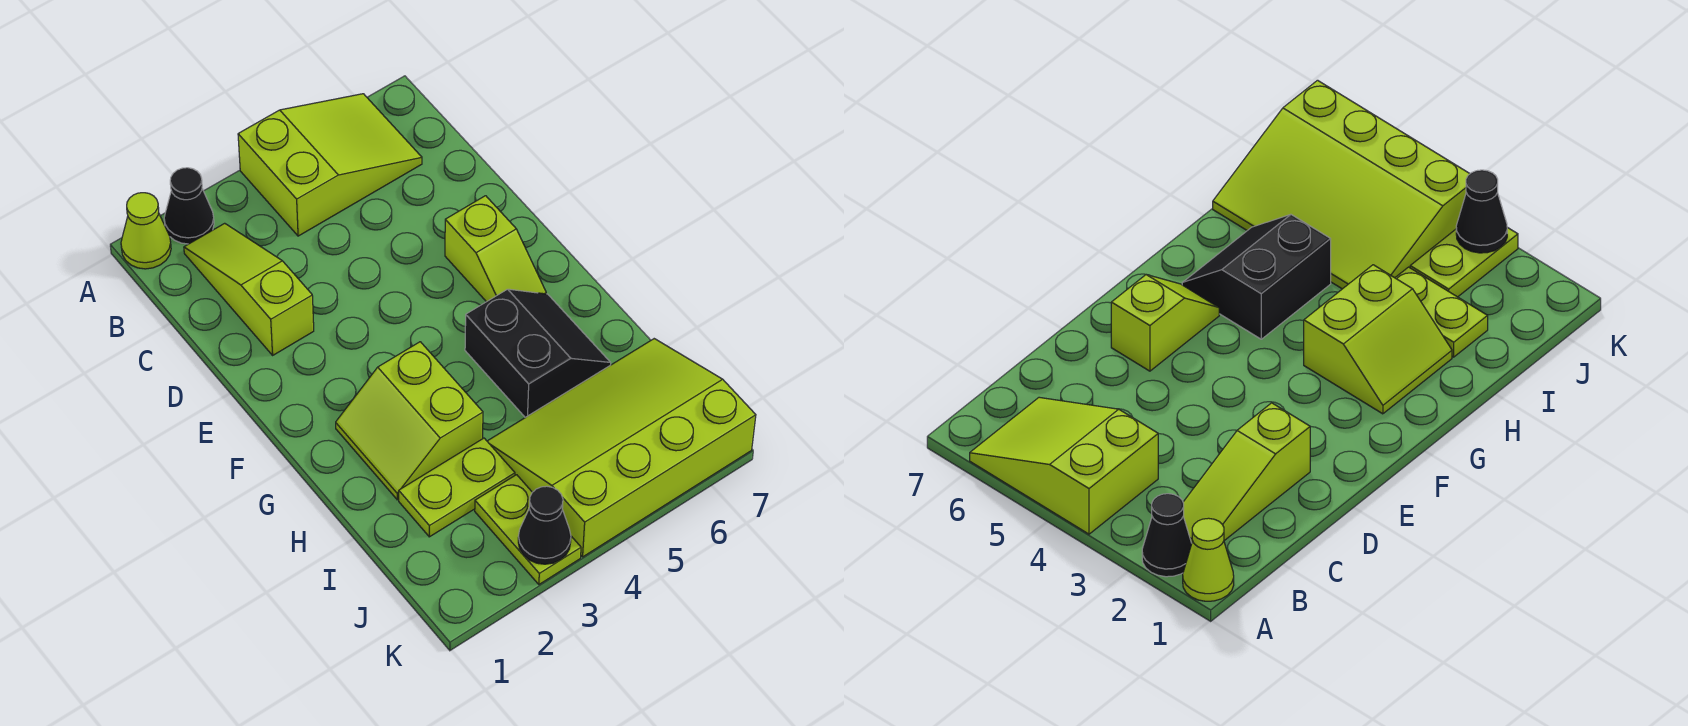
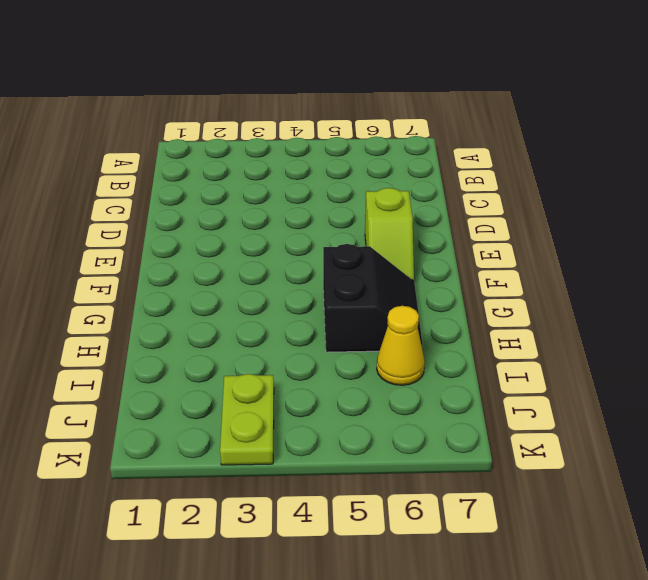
yellow cone I6 level 1 -> lime slope I4:K7 level 1 top K
none -> lime cone A1 level 1
none -> black cone A2 level 1

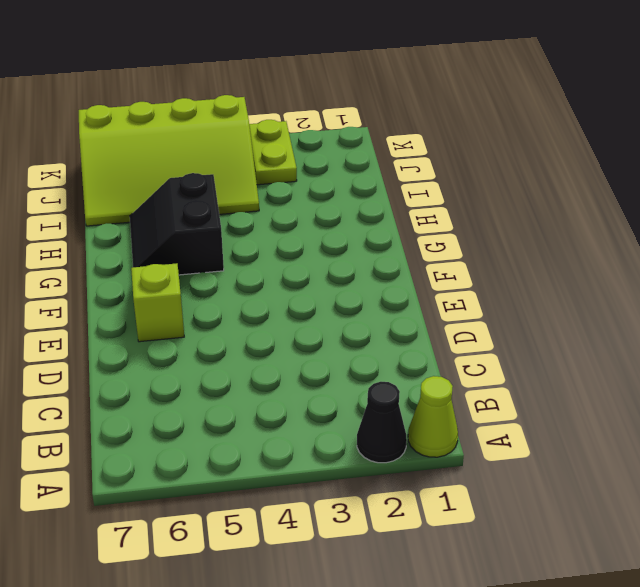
none -> lime slope A4:B6 level 1 top 4
none -> lime slope B2:D2 level 1 top D

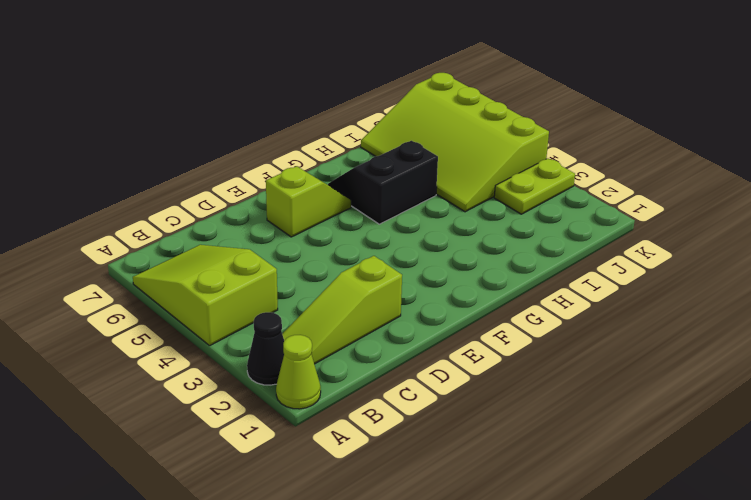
none -> lime slope G2:H3 level 1 top 3
none -> lime plate I2:I3 level 1

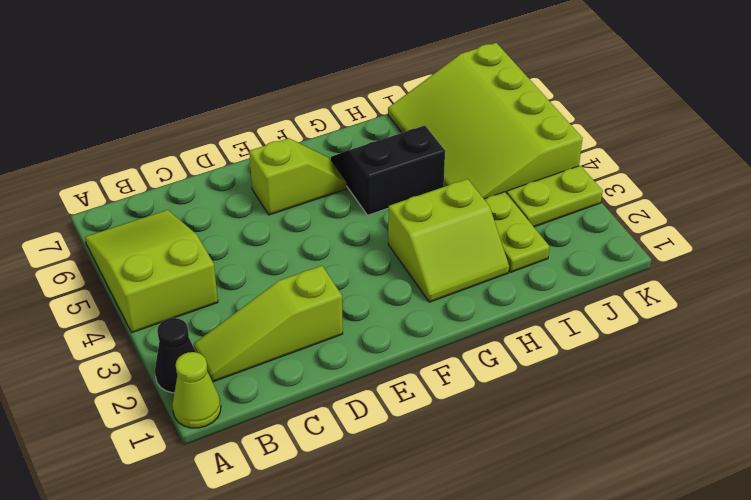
none -> black cone K3 level 2

